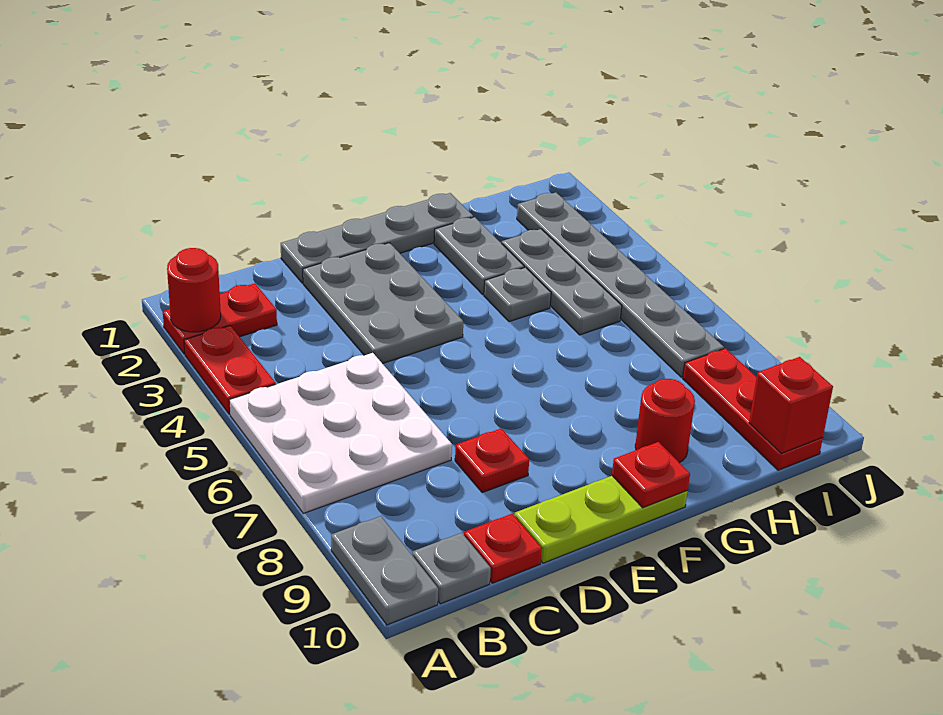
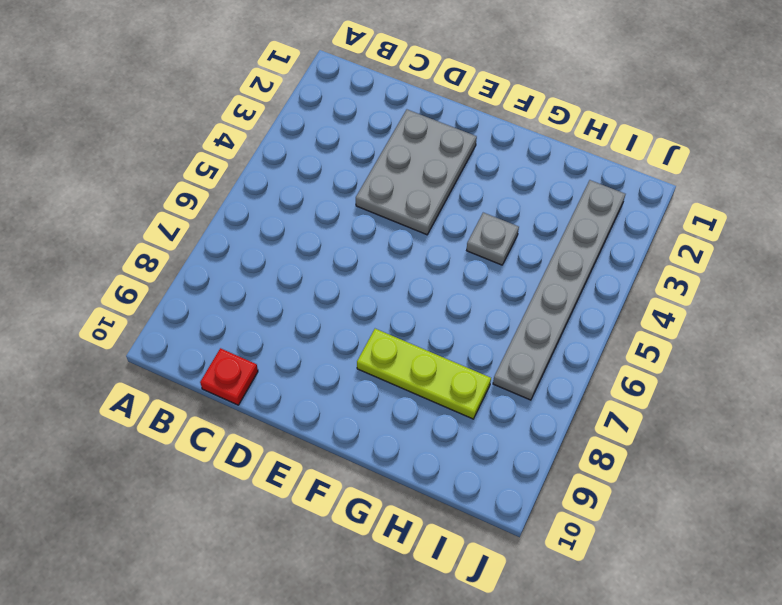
lime plate F8:H8 level 1 -> lime plate D10:F10 level 1
none -> red plate A2:B2 level 1
none -> red plate A3:A4 level 1
none -> white plate A5:C7 level 1

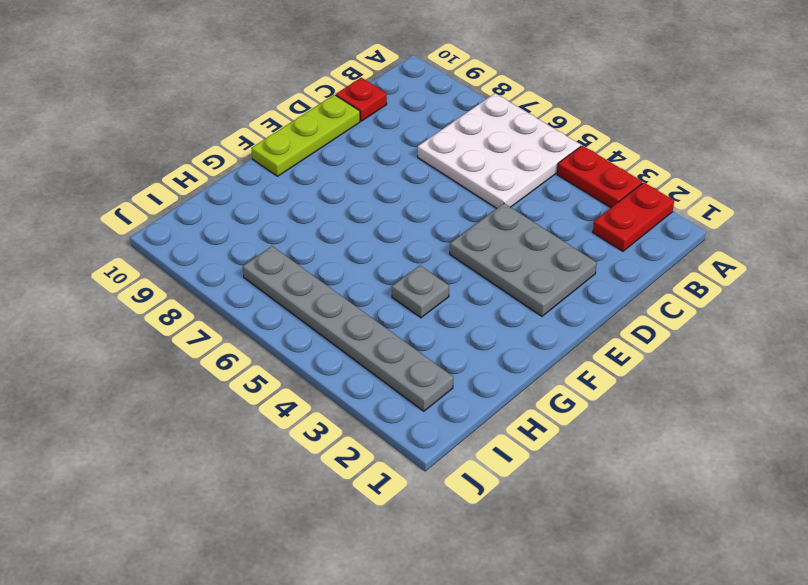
none -> grey plate A9:A10 level 1
none -> grey plate B10 level 1
none -> grey plate D1:G1 level 1

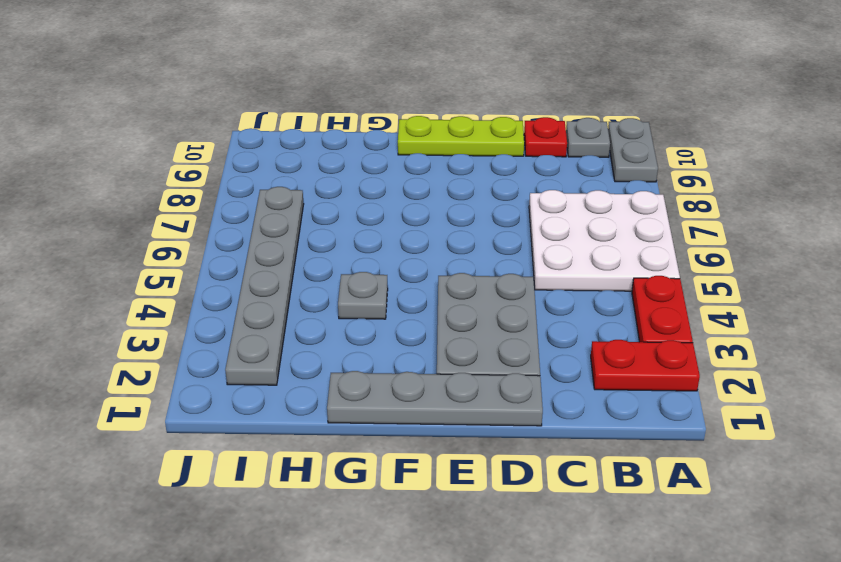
none -> red plate D8 level 1
none -> grey plate G2:G3 level 1
none -> red round brick G9 level 1

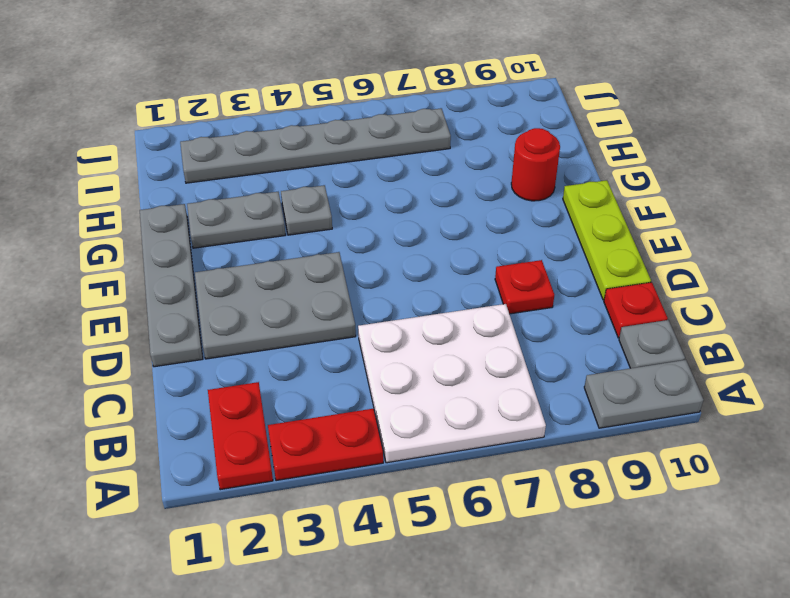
none -> grey plate H3:H5 level 1
none -> red plate I8:I10 level 1
none -> red round brick A2 level 2

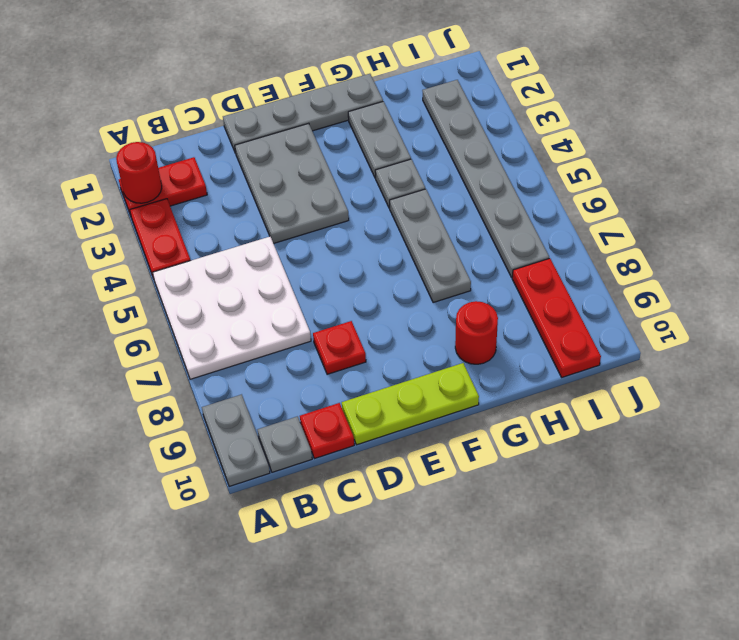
grey plate G5:G7 level 1 -> grey plate H3:H5 level 1
none -> red plate F10 level 2
none -> red brick I10 level 2

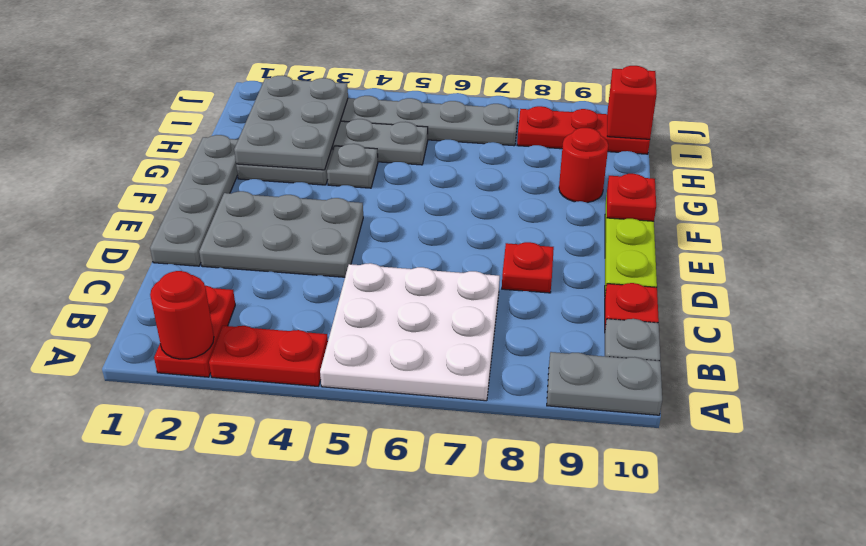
grey plate G2:I3 level 2 -> none

